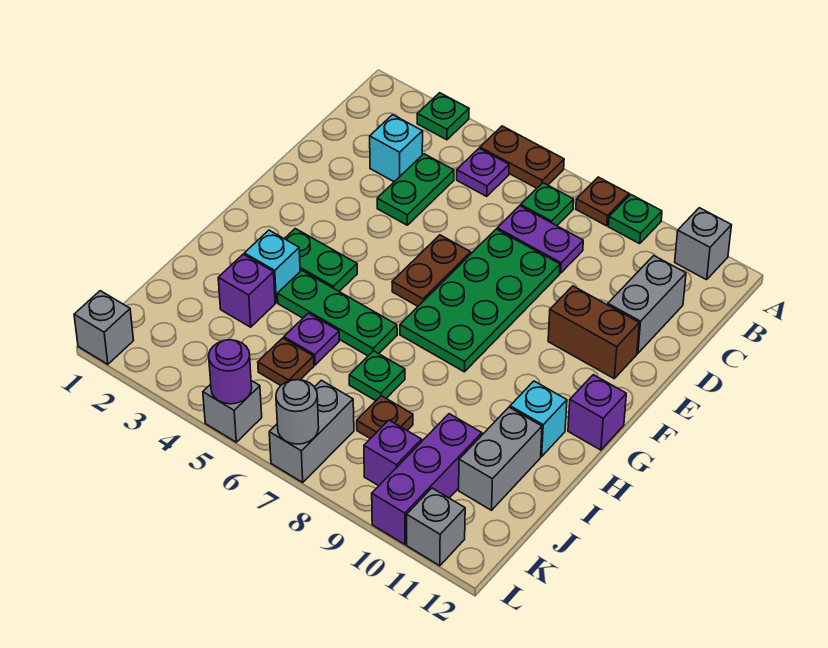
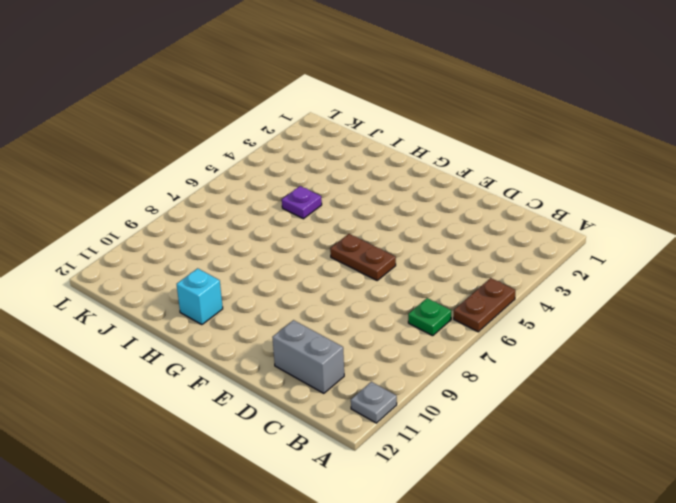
grey plate A11 level 1 -> grey brick A11 level 1
none -> green plate A3 level 1
none -> brown plate A8 level 1
none -> green plate A9 level 1
none -> purple plate B5 level 1

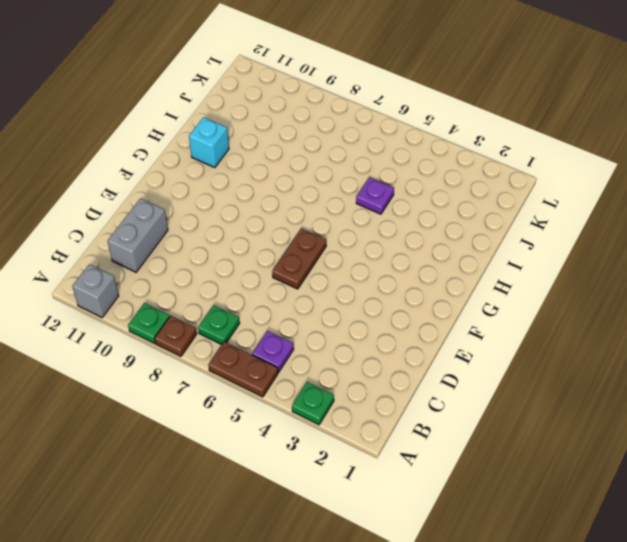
none -> cyan brick C3 level 1
none -> green plate C4:D4 level 1
none -> purple plate C7:C8 level 1
none -> green plate D7:G8 level 1

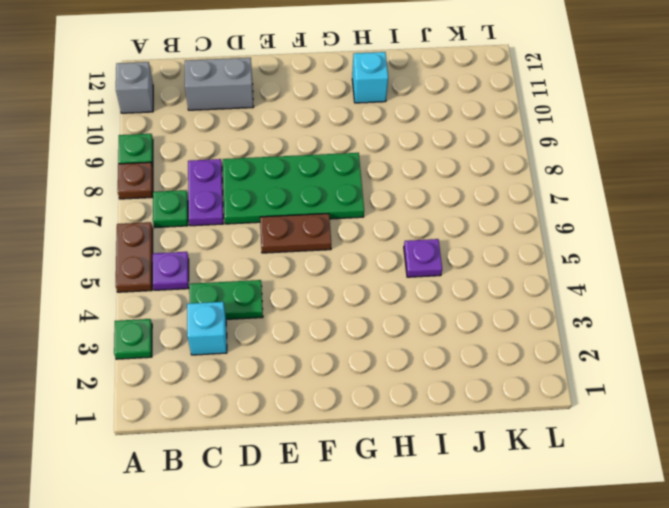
none -> brown brick E10:E11 level 1
none -> green plate G3:G4 level 1
none -> purple brick G12 level 1
none -> cyan brick H3 level 1

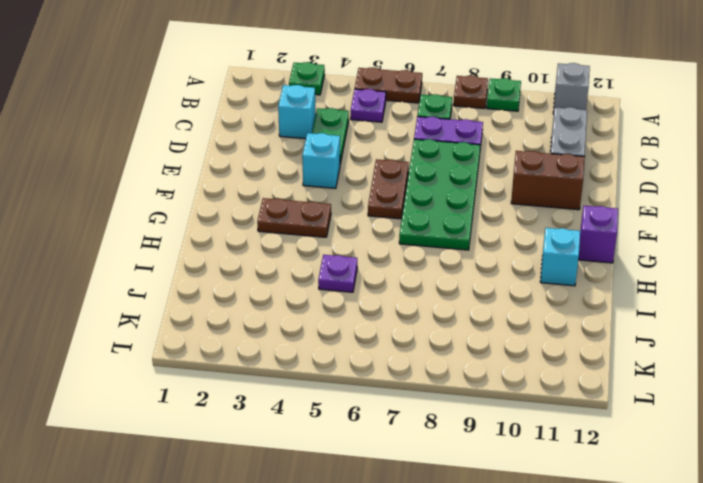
cyan brick E4 level 1 -> cyan brick H3 level 1
brown plate G3:G4 level 1 -> green plate G3:G4 level 1
none -> green plate H4:H6 level 1
none -> purple brick I3 level 1
none -> green plate I7 level 1
none -> grey brick I11:J11 level 1

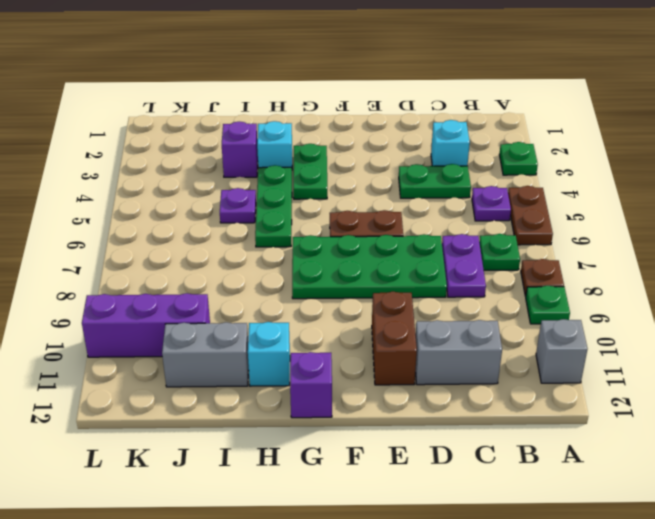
none -> green plate I7 level 1
none -> brown plate J5 level 1
none -> brown plate J8 level 1
none -> grey brick K7:L7 level 1

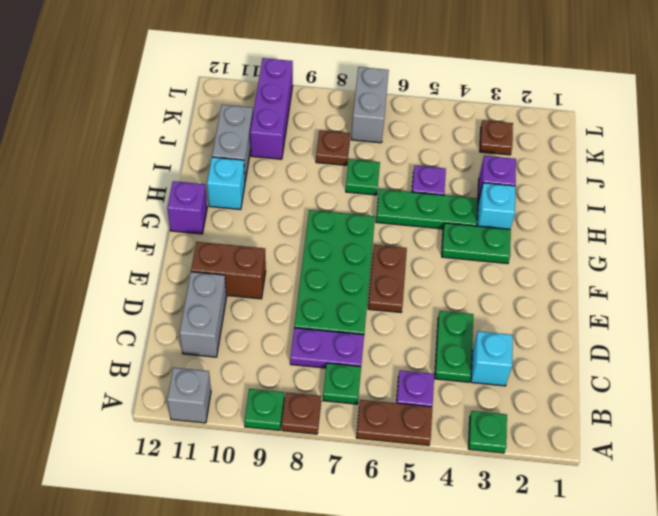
brown plate K3 level 1 -> brown plate J5 level 1
none -> purple brick K9 level 1
none -> grey brick L1 level 1
none -> grey brick L5 level 1
none -> grey brick L11 level 1

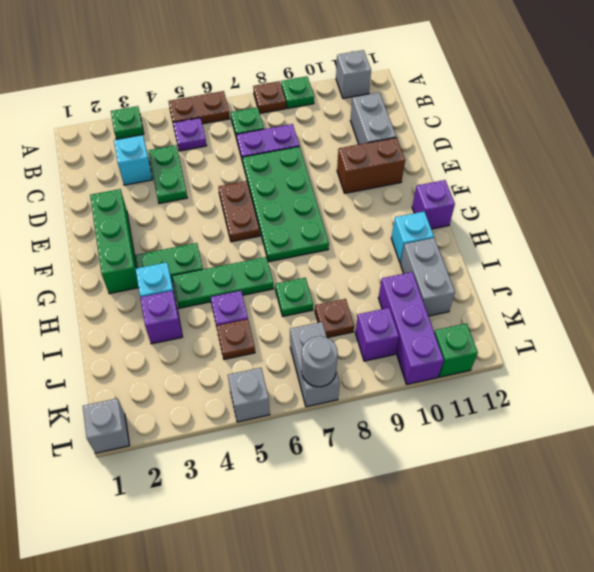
green brick E2:G2 level 1 -> none
green brick L11 level 1 -> grey brick L11 level 1
none -> purple round brick L5 level 2

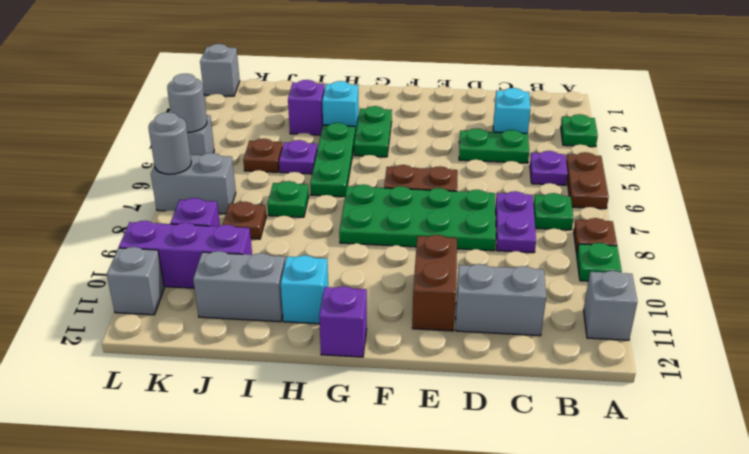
grey round brick L5 level 2 -> purple round brick L5 level 2

